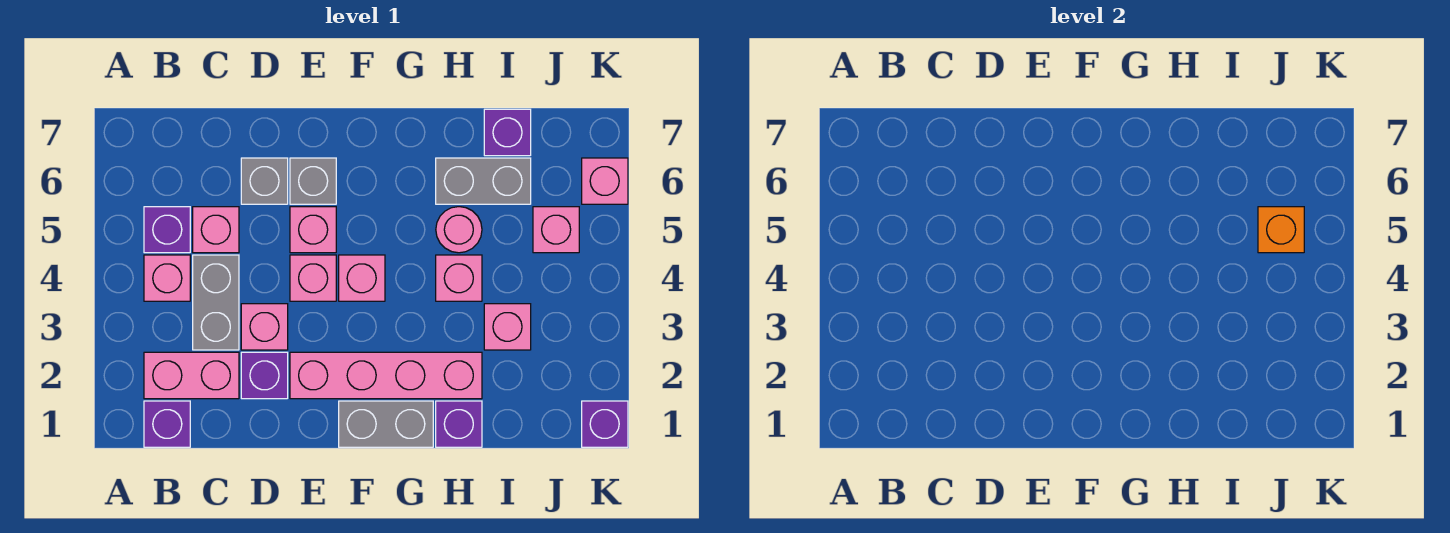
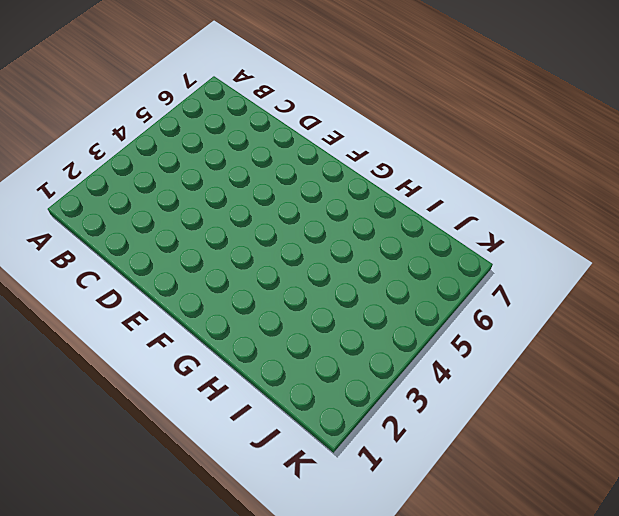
none -> purple brick B1 level 1
none -> pink brick B2:C2 level 1
none -> pink brick B4 level 1

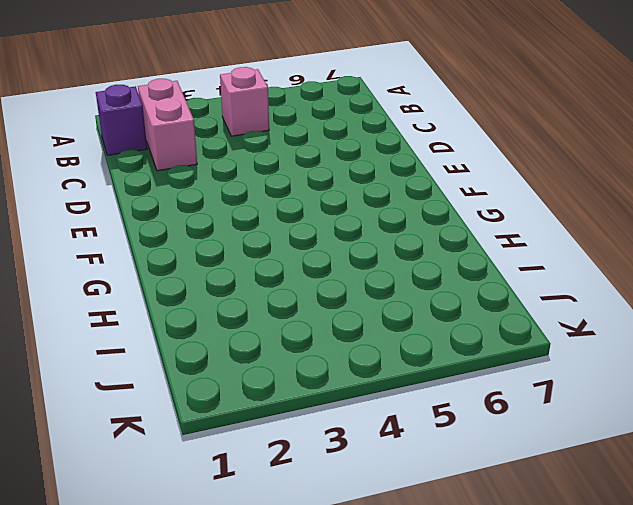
none -> purple brick B5 level 1
none -> grey brick C3:C4 level 1
none -> pink brick C5 level 1

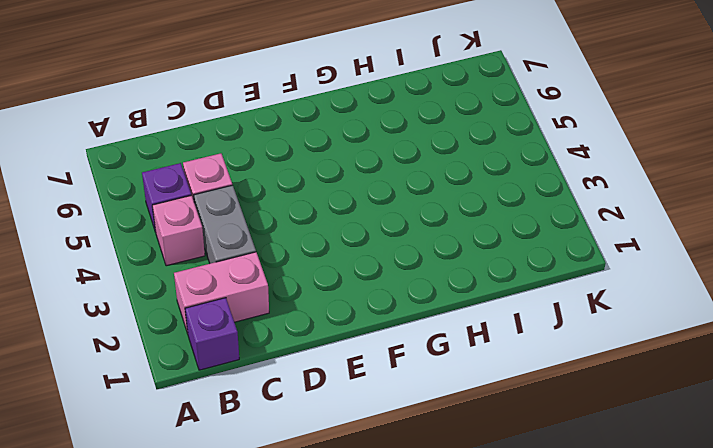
none -> purple brick D2 level 1
none -> pink brick D3 level 1
none -> grey brick D6 level 1

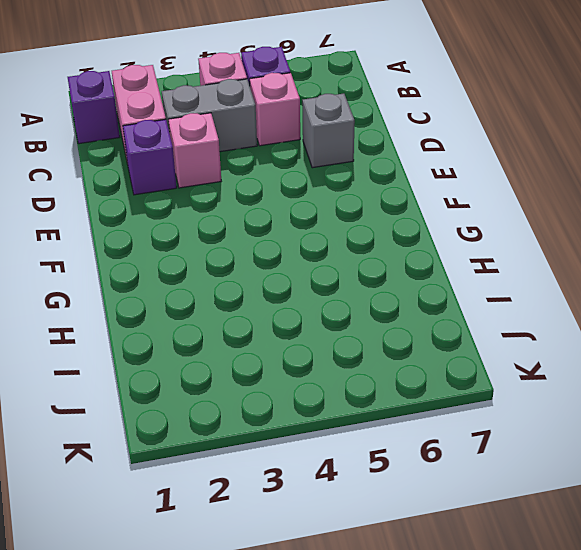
none -> pink brick E2:H2 level 1
none -> pink brick E4 level 1
none -> pink brick E5 level 1

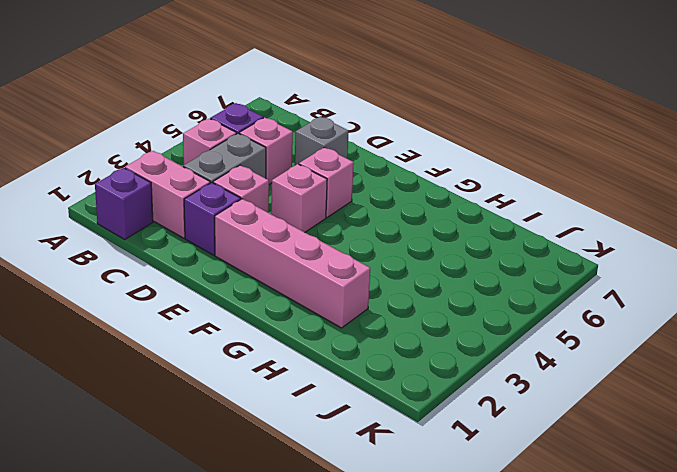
none -> grey brick E6 level 1
none -> grey brick F1:G1 level 1
none -> pink brick F4 level 1

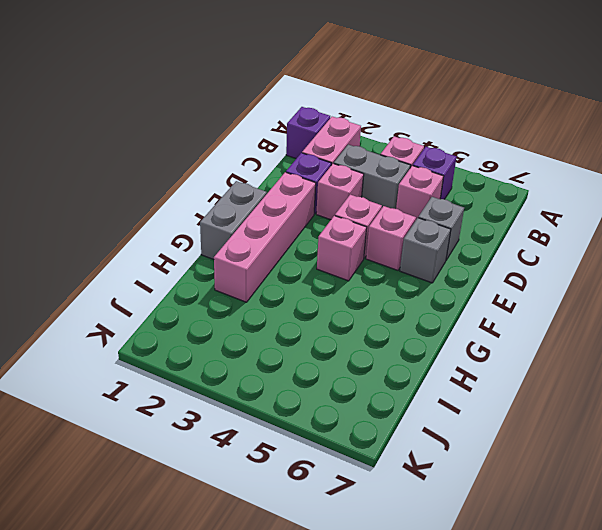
none -> purple brick H1 level 1
none -> pink brick H4 level 1
none -> pink round brick H5 level 1

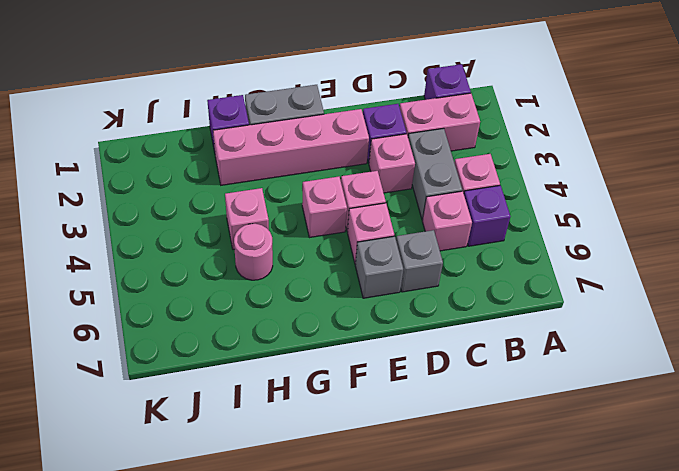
none -> grey brick H6:I6 level 1
none -> pink brick I3 level 1
none -> purple brick I7 level 1

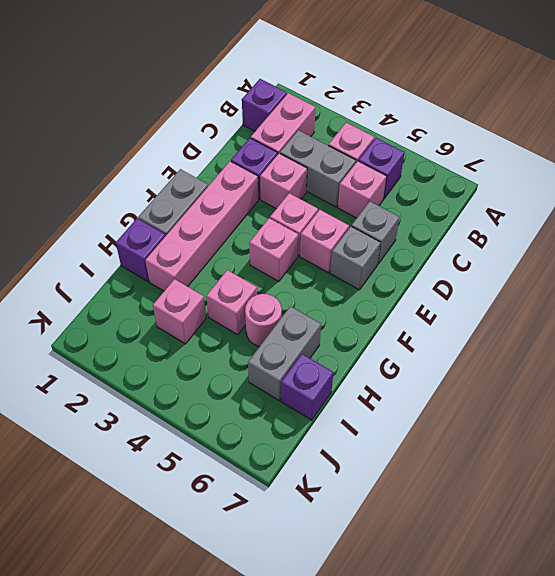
none -> pink brick J5 level 1
none -> purple brick K1 level 1
none -> pink brick K6 level 1

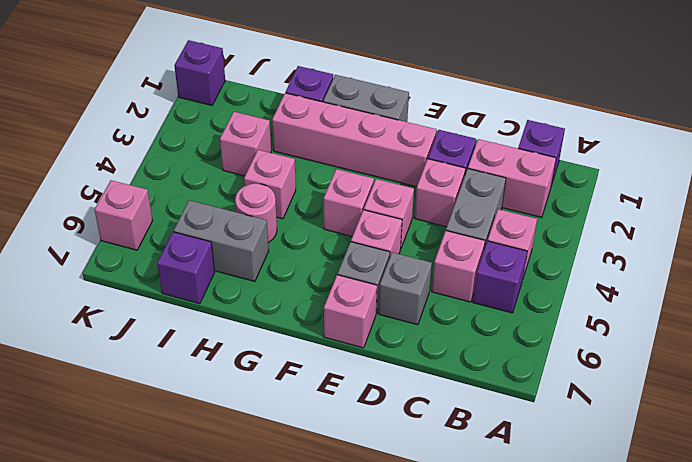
pink brick E7 level 1 -> pink brick J5 level 1
none -> orange brick J5 level 2

